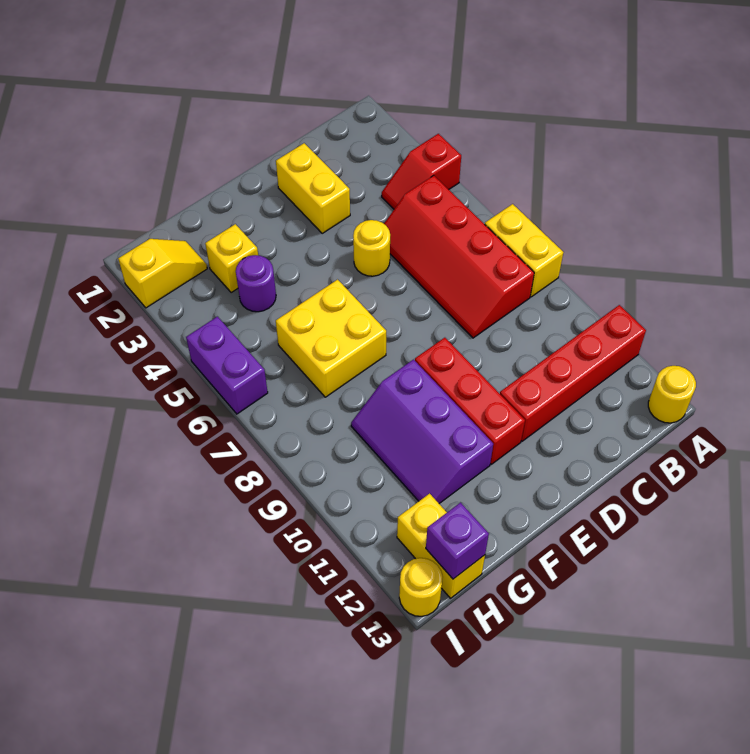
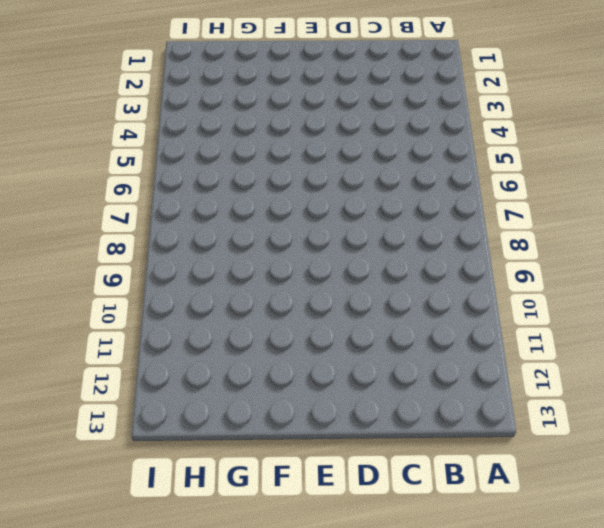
none -> red slope A4:B4 level 1 top A
none -> yellow brick A7:A8 level 1
none -> red brick A11:D11 level 1

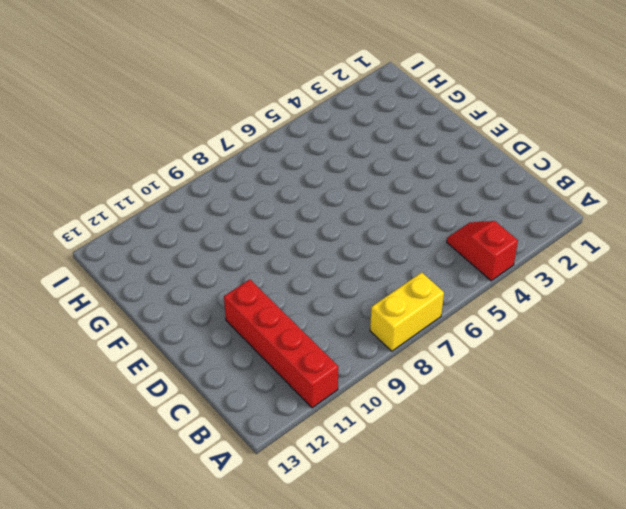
none -> yellow round brick A13 level 1
none -> red slope B5:C8 level 1 top B
none -> yellow brick D2:D3 level 1

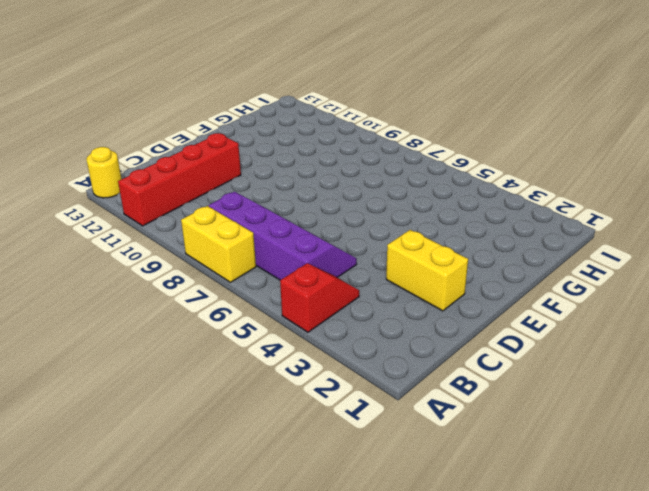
purple slope B5:C8 level 1 top B -> red slope B5:C8 level 1 top B
none -> yellow round brick D5 level 1
none -> red brick E9:E11 level 1
none -> yellow brick F6:G7 level 1

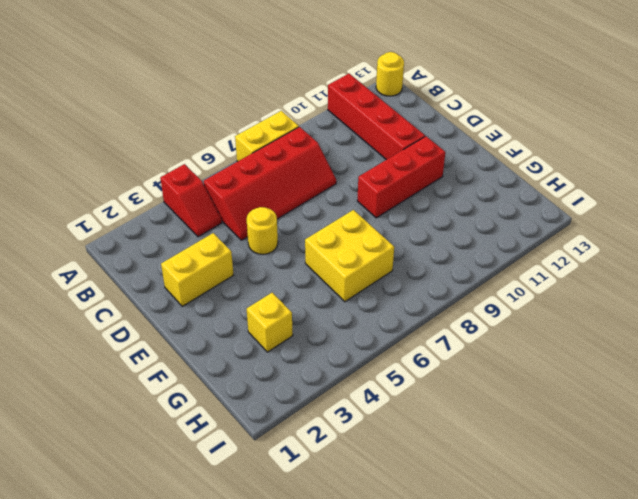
none -> purple slope F9:G11 level 1 top F
none -> purple round brick G4 level 1
none -> yellow slope H2:I2 level 1 top I

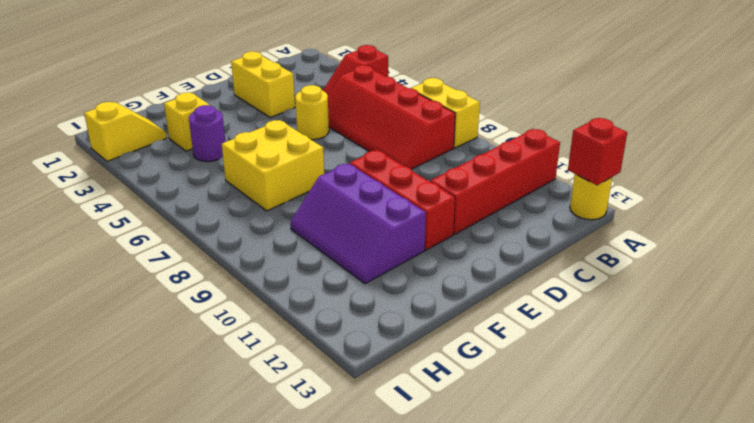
red brick A13 level 2 -> none
none -> yellow brick H12:H13 level 1
none -> purple brick I5:I6 level 1
none -> yellow round brick I13 level 1

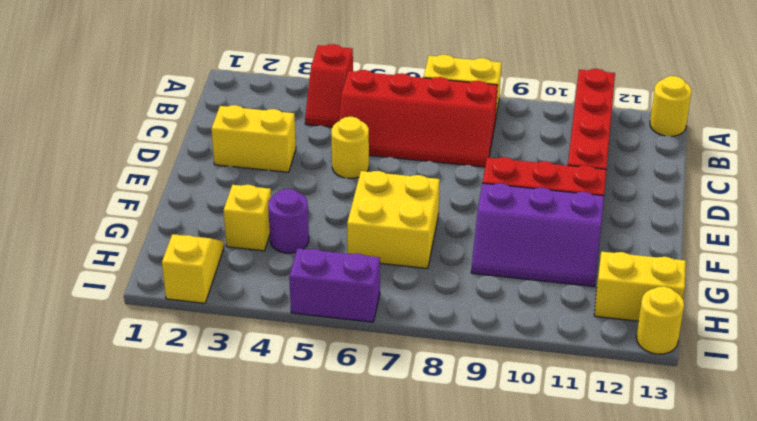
none -> purple brick H13 level 2

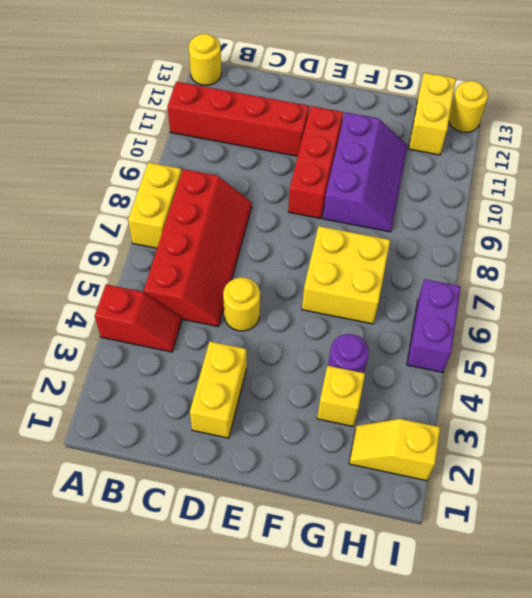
none -> purple brick H13 level 2

